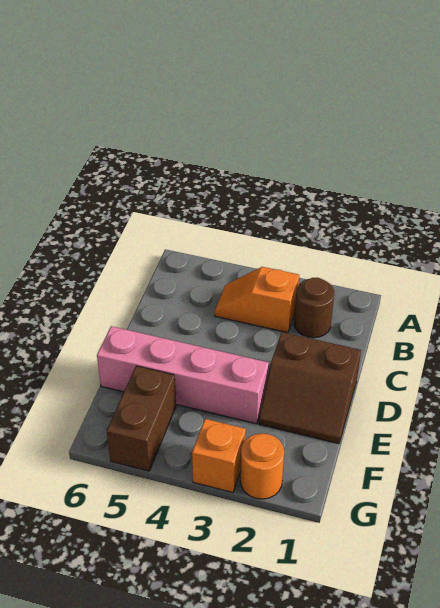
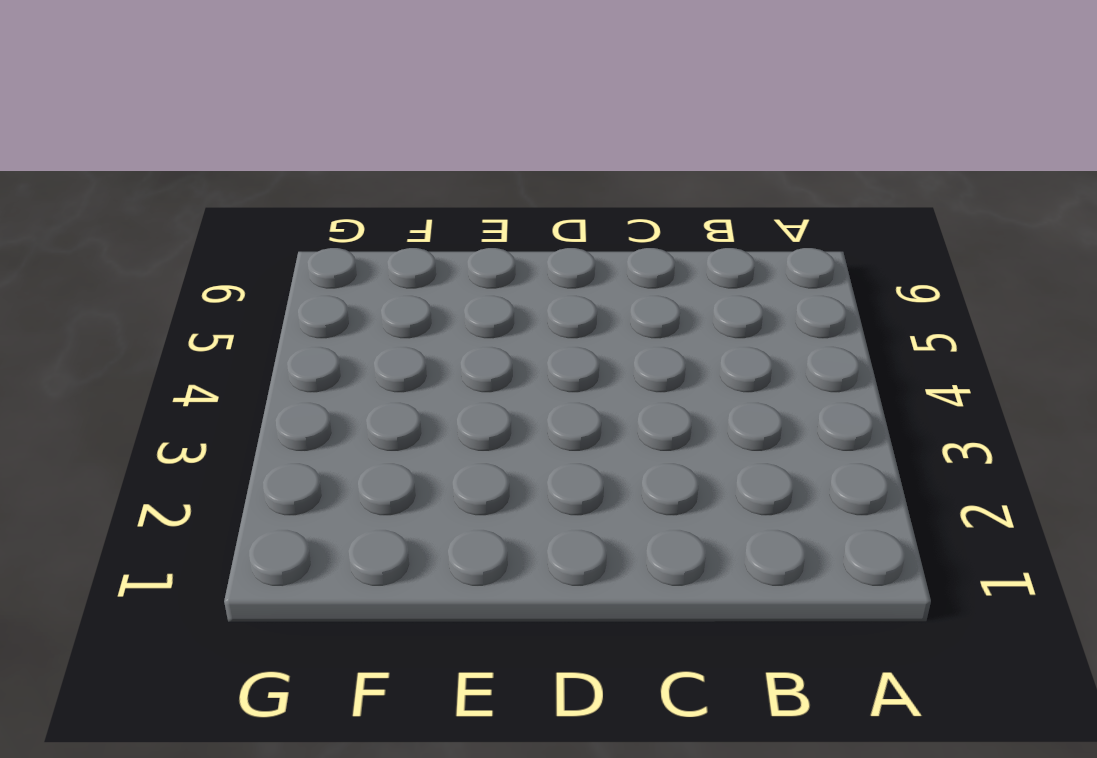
none -> brown round brick B2 level 1
none -> orange slope B3:B4 level 1 top 3

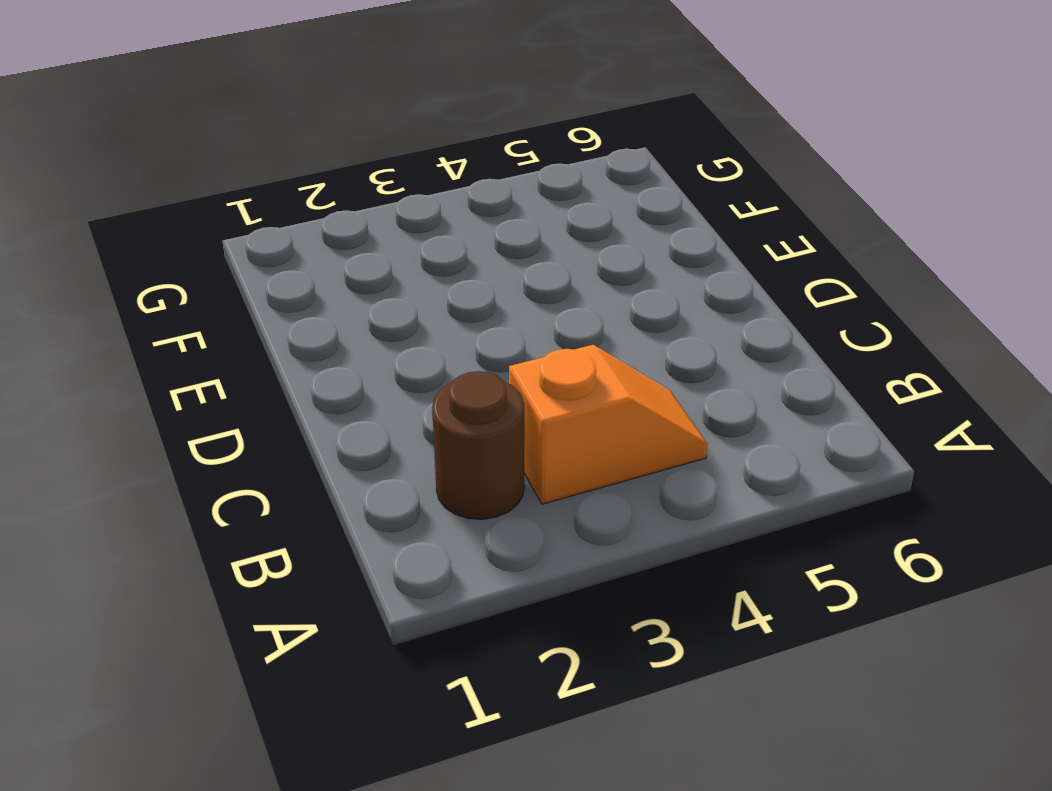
none -> brown slope D1:E2 level 1 top D
none -> pink brick E3:E6 level 1

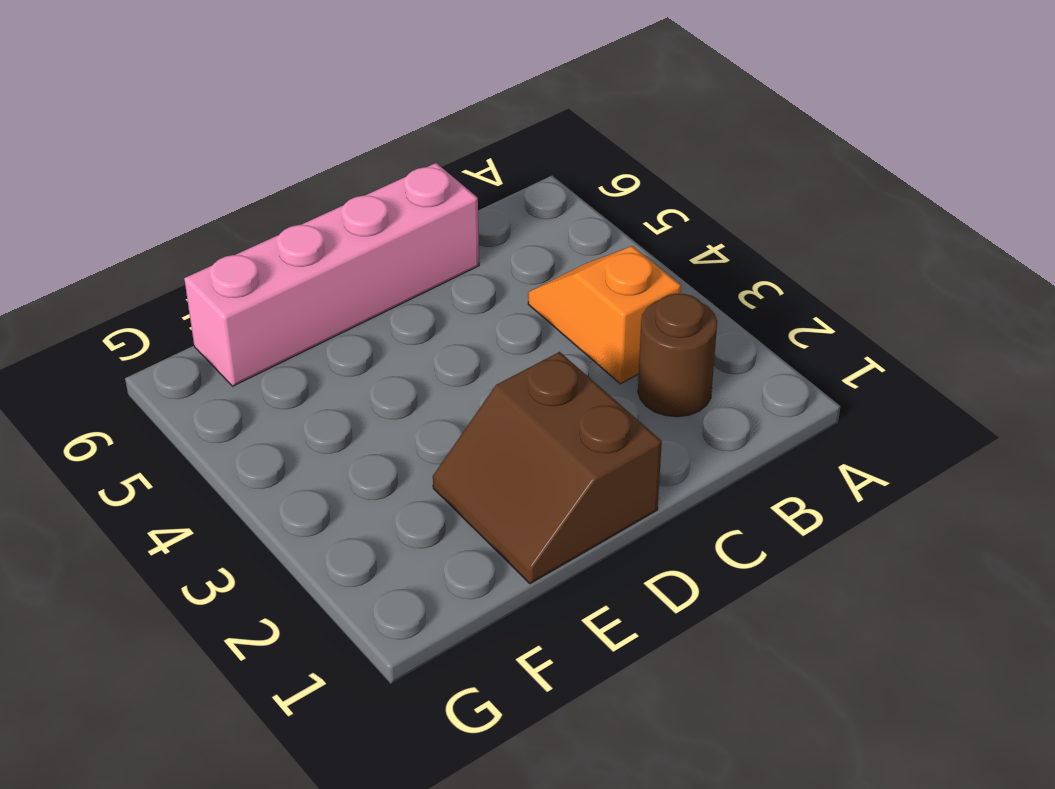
pink brick C6:F6 level 1 -> pink brick E3:E6 level 1
none -> brown brick F5:G5 level 1
none -> orange round brick G2 level 1

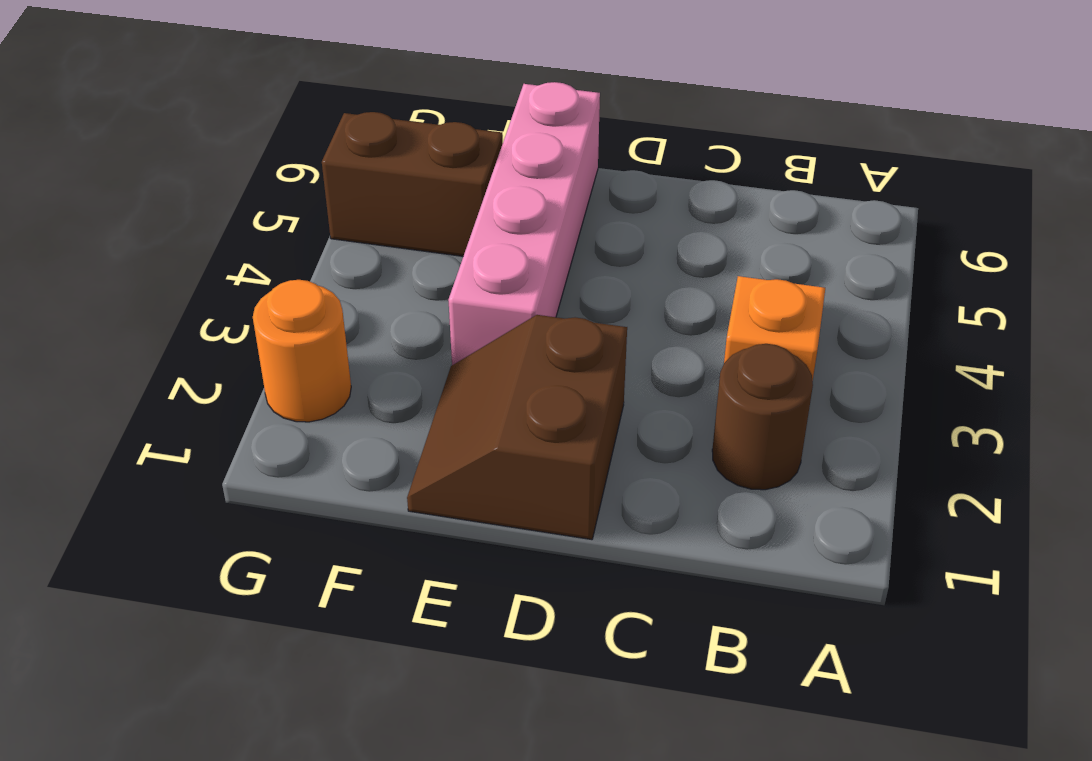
none -> orange brick G3 level 1

